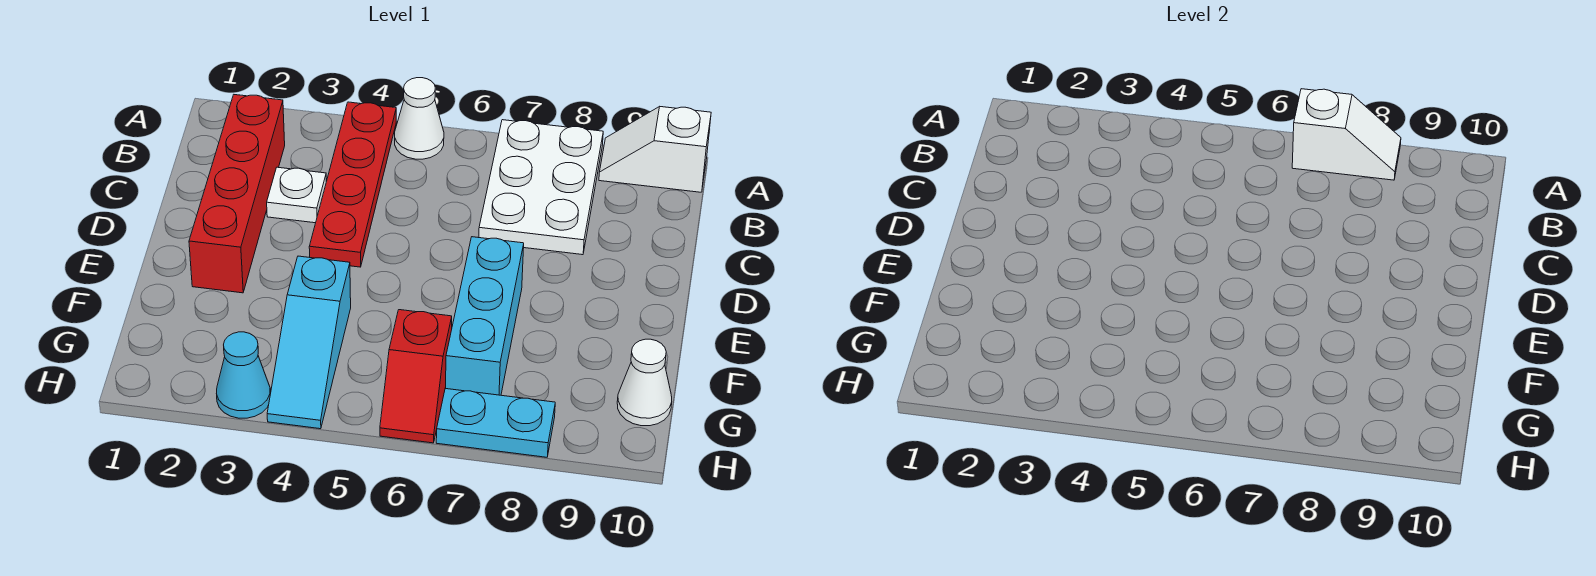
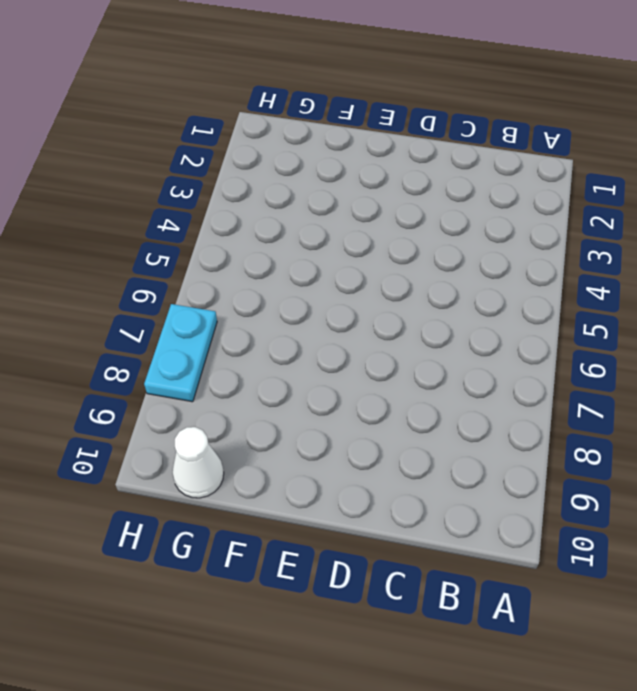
none -> red plate A4:D4 level 1
none -> white cone A5 level 1
none -> white plate A7:C8 level 1

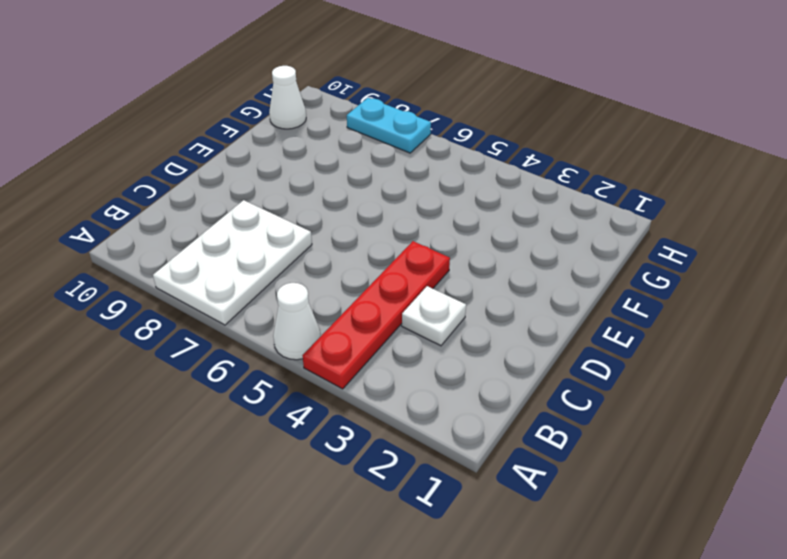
none -> white slope A9:A10 level 1 top 10
none -> red brick B2:E2 level 1
none -> cyan brick E7:G7 level 1

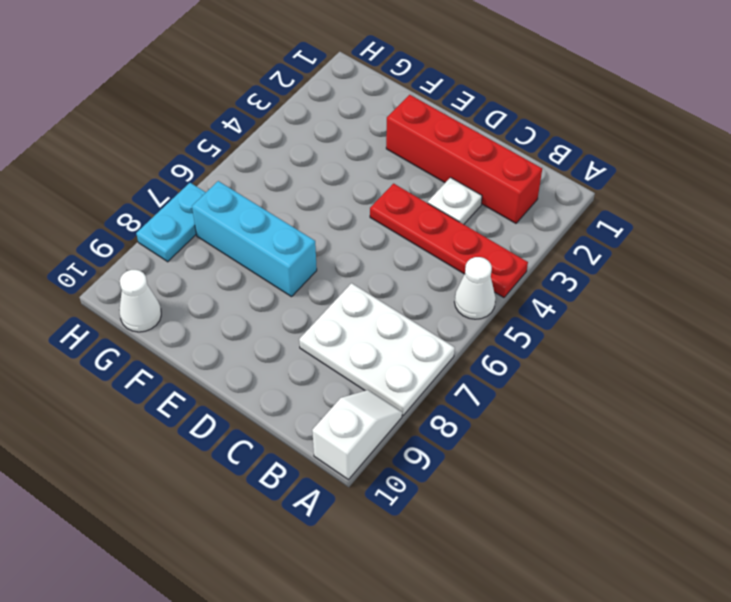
none -> cyan slope F4:H4 level 1 top F
none -> red slope G6:H6 level 1 top G
none -> cyan cone H3 level 1

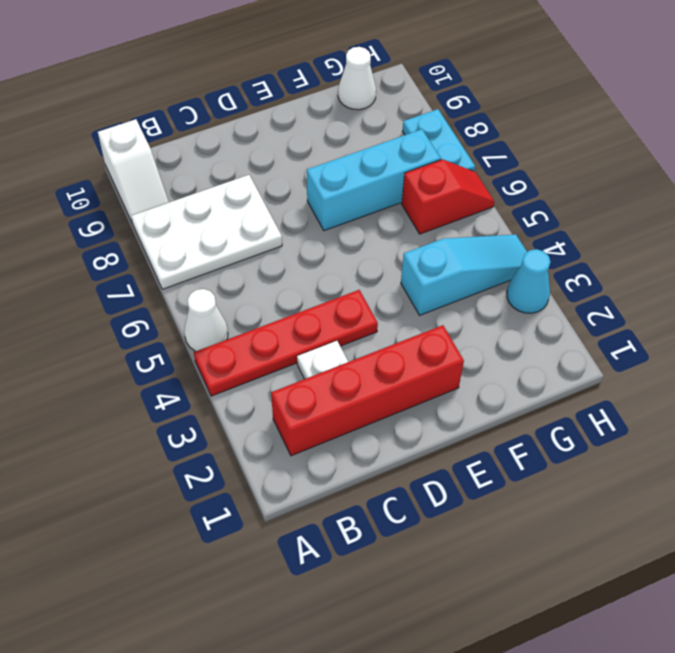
none -> white slope A7:A8 level 2 top 7

